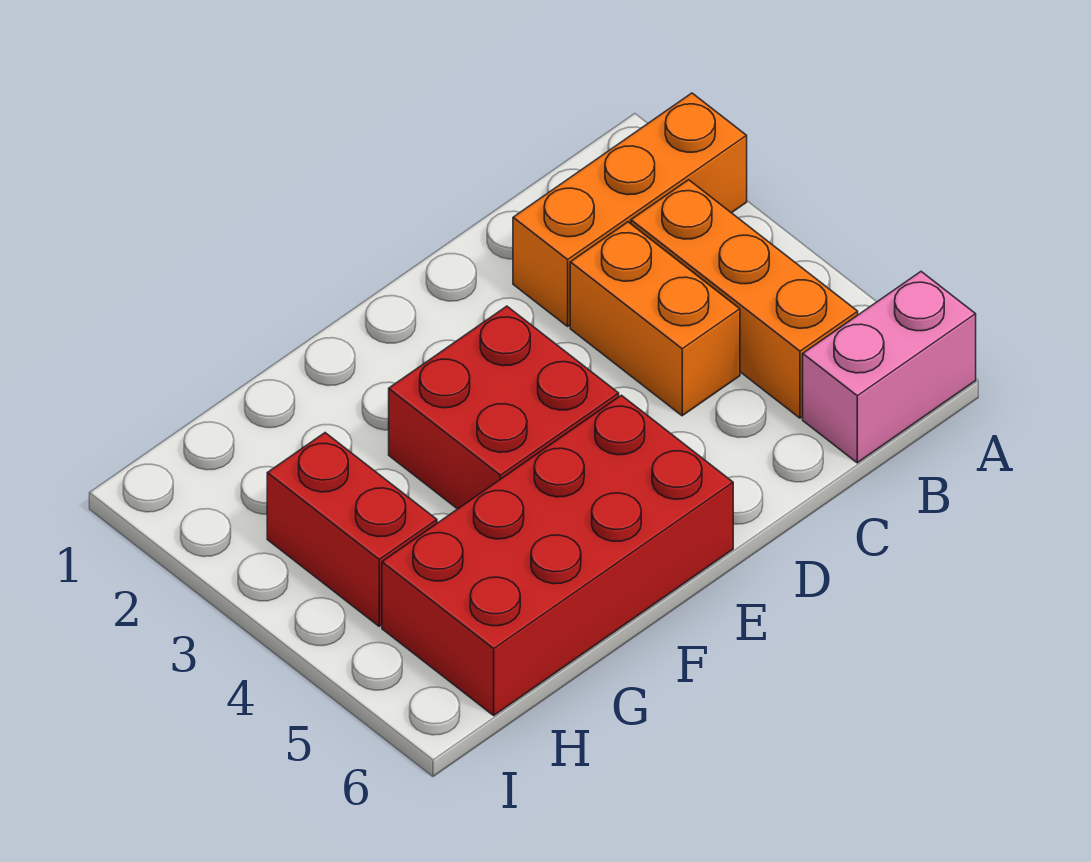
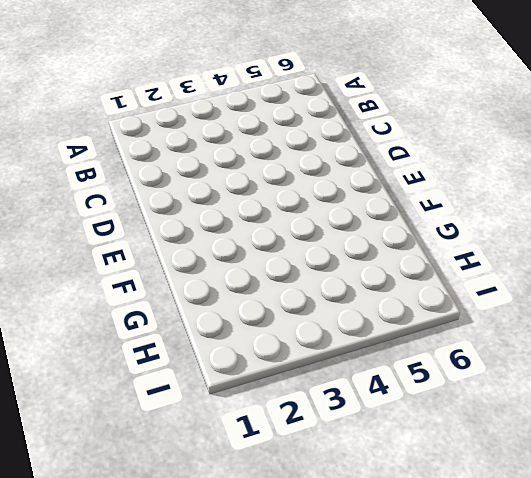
none -> orange brick A2:C2 level 1
none -> pink brick A6:B6 level 1

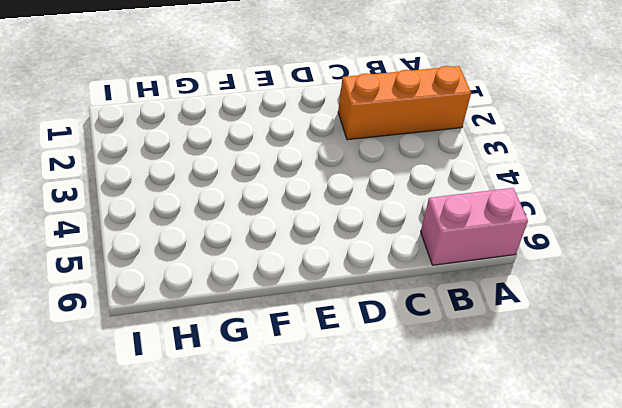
none -> orange brick B3:B5 level 1
none -> orange brick C3:C4 level 1

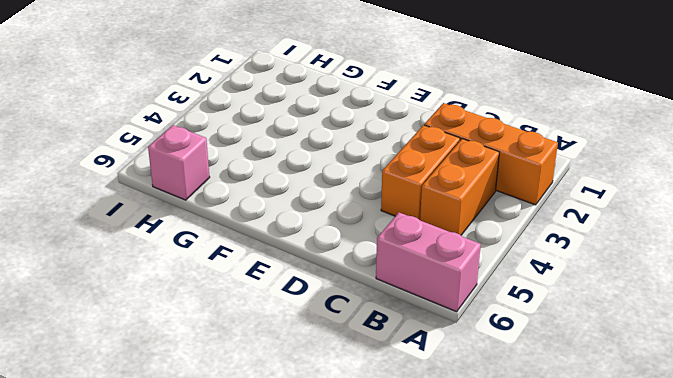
orange brick B3:B4 level 1 -> orange brick B3:B5 level 1
pink brick H6 level 1 -> red brick E5:H6 level 1
none -> red brick E3:F4 level 1
none -> red brick H3:H4 level 1

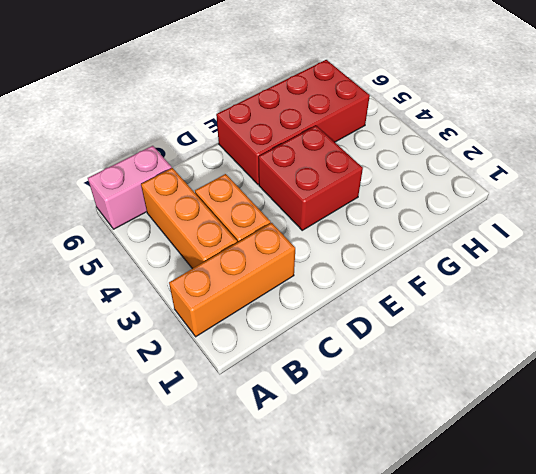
none -> red brick H3:H4 level 1

